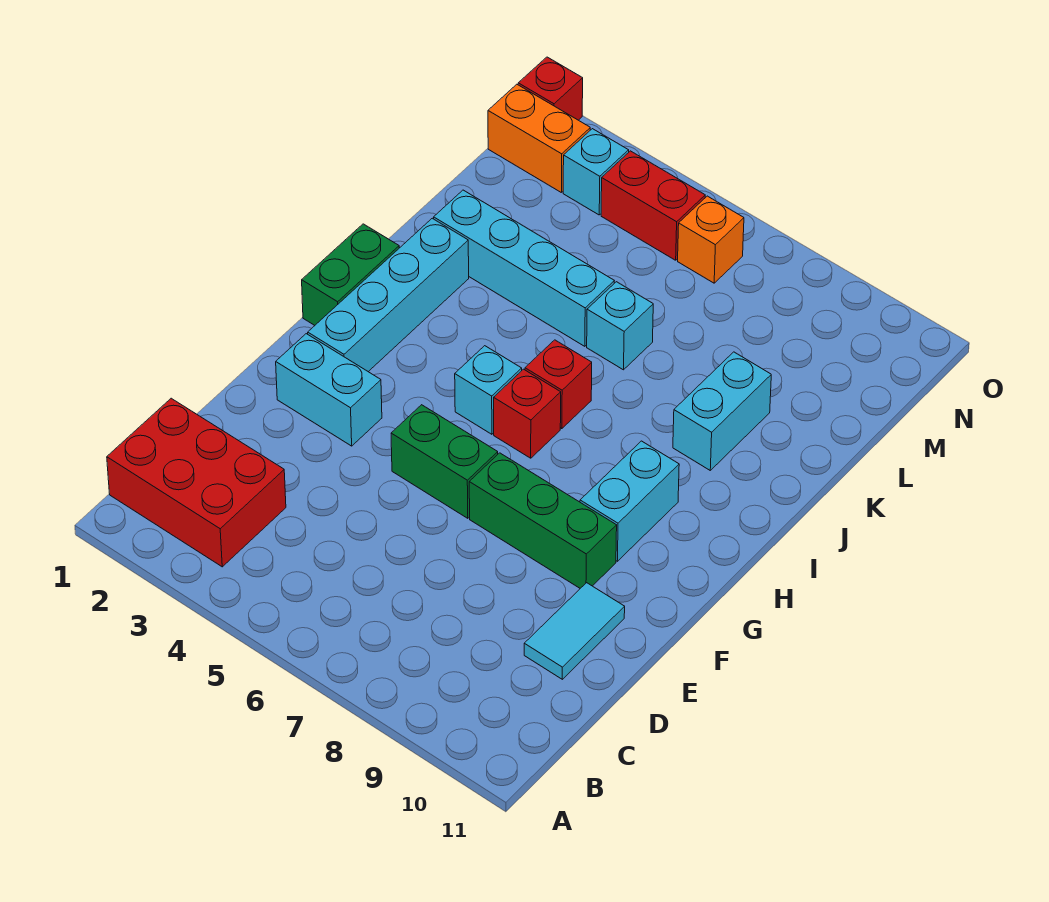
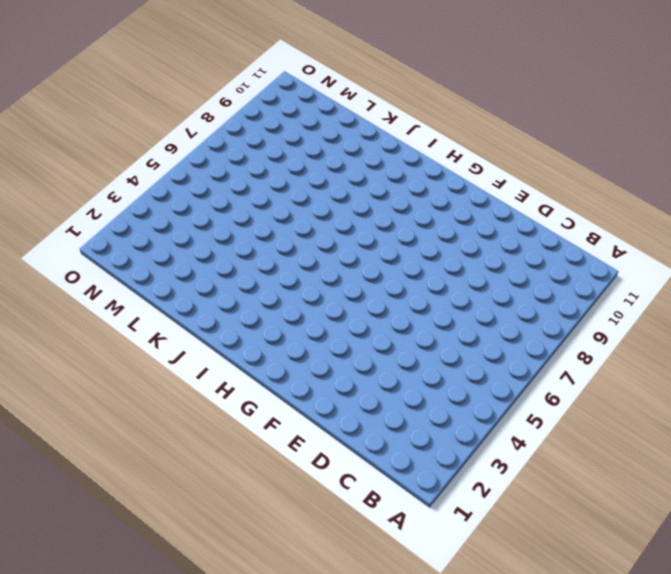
none -> red brick B1:C3 level 1
none -> cyan tile D10:E10 level 1
none -> cyan brick F2:F3 level 1

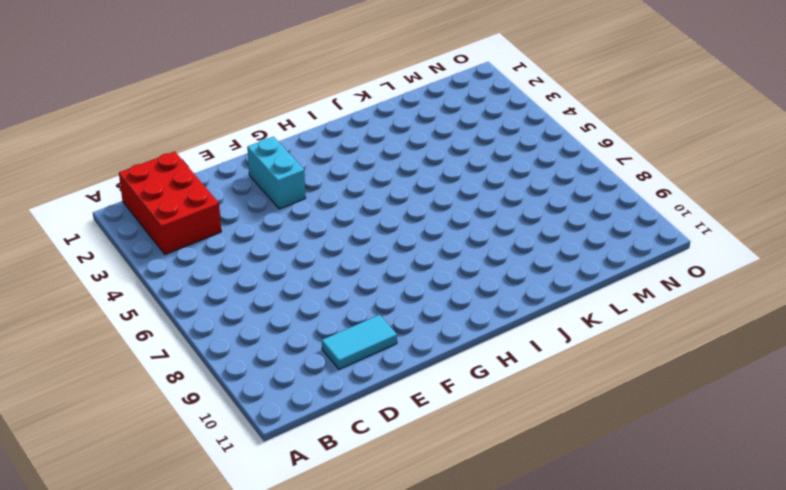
none -> green brick F5:F6 level 1
none -> green brick F7:F9 level 1
none -> cyan brick G2:J2 level 1

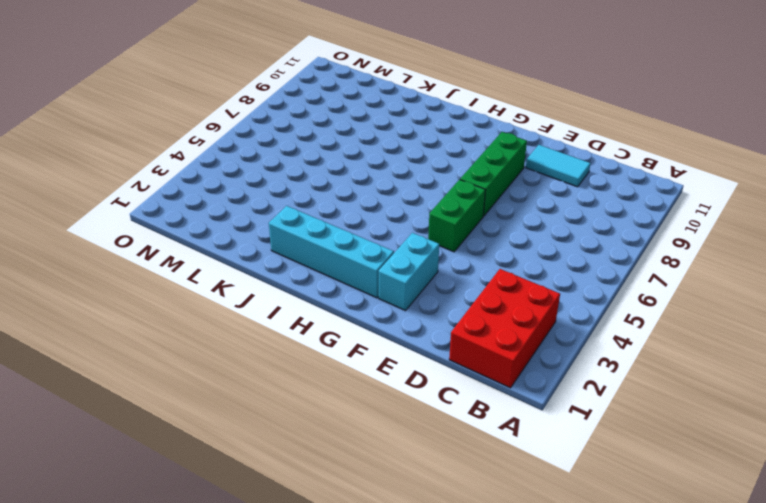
none -> cyan brick G9:H9 level 1
none -> green brick H1:I1 level 1
none -> cyan brick H5 level 1

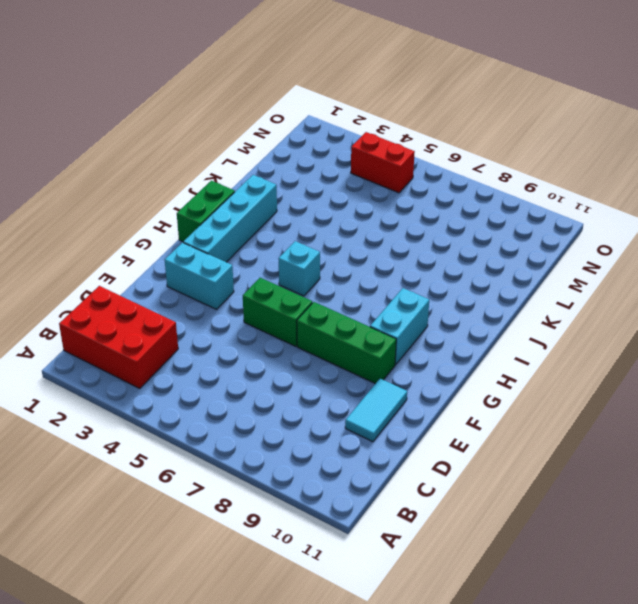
none -> red brick H6 level 1
none -> red brick I6 level 1
none -> cyan brick J9:K9 level 1

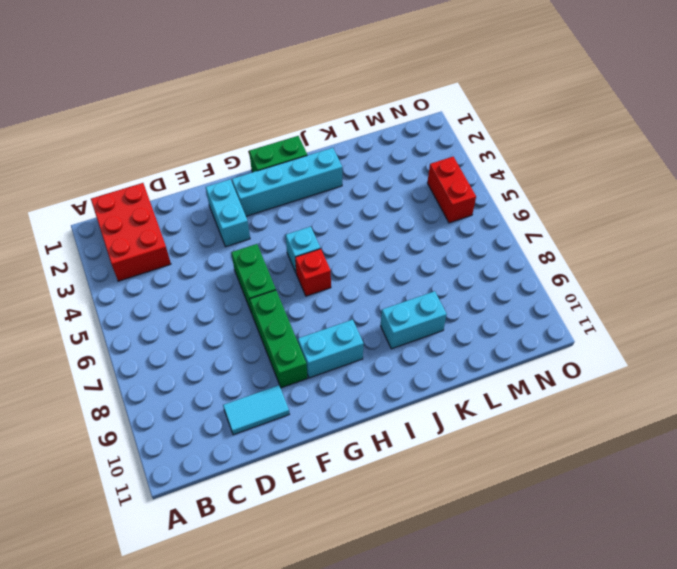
none -> red brick I6 level 1
none -> cyan brick K2:K5 level 1
none -> cyan brick K6 level 1

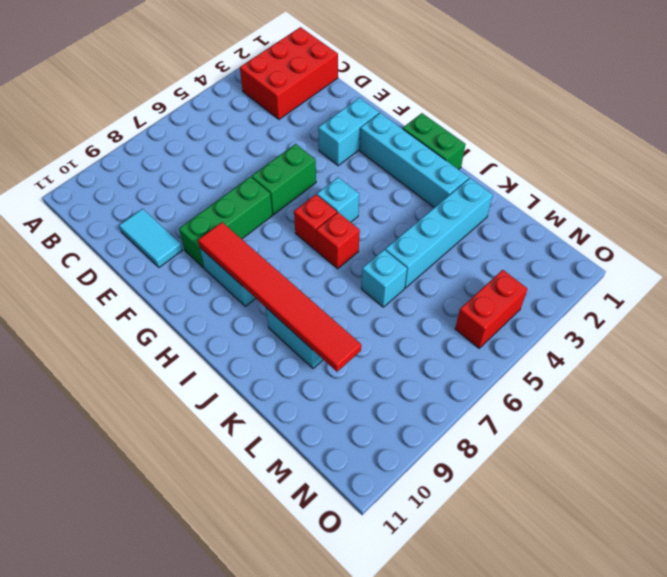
red tile G9:L9 level 2 -> none
none -> orange brick N1:N2 level 1
none -> cyan brick N3 level 1
none -> orange brick N6 level 1

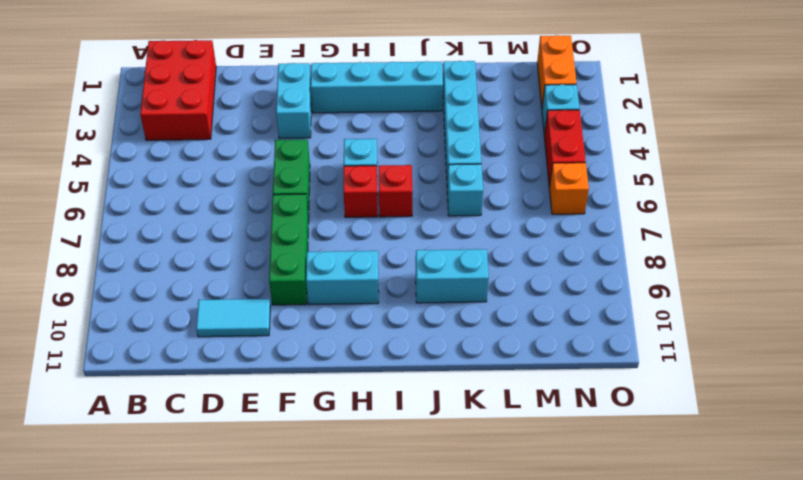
none -> green brick H1:I1 level 1
none -> red brick O1 level 1

